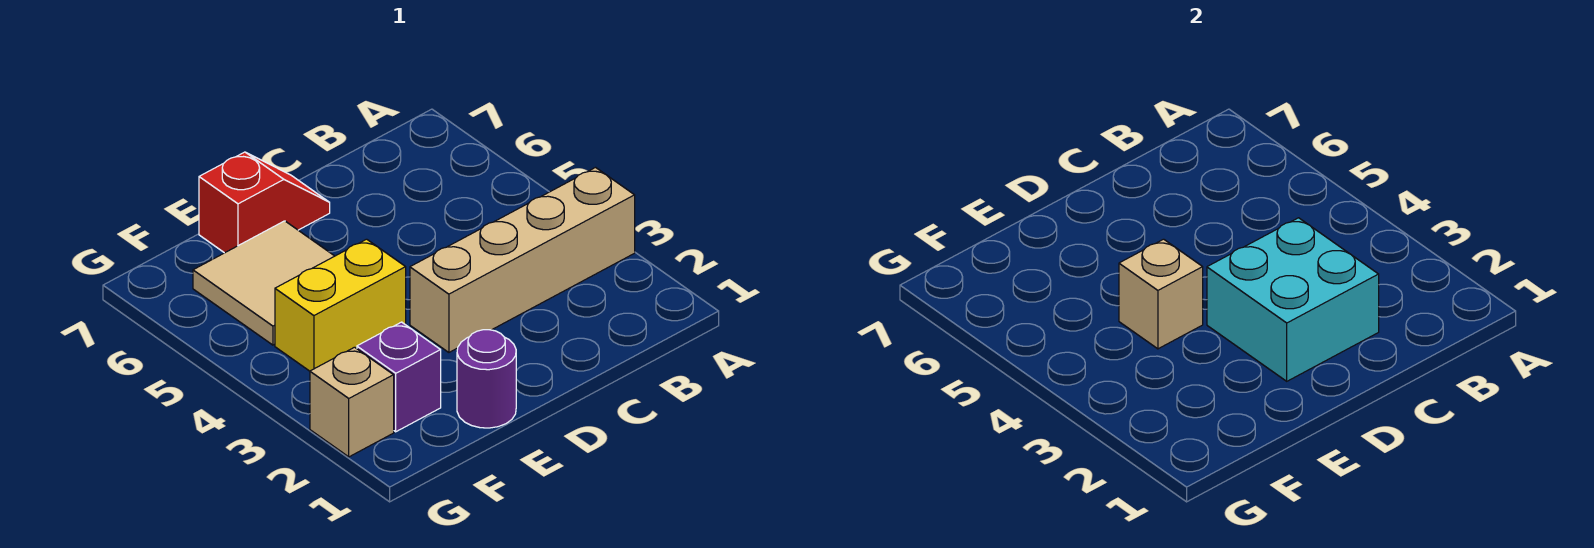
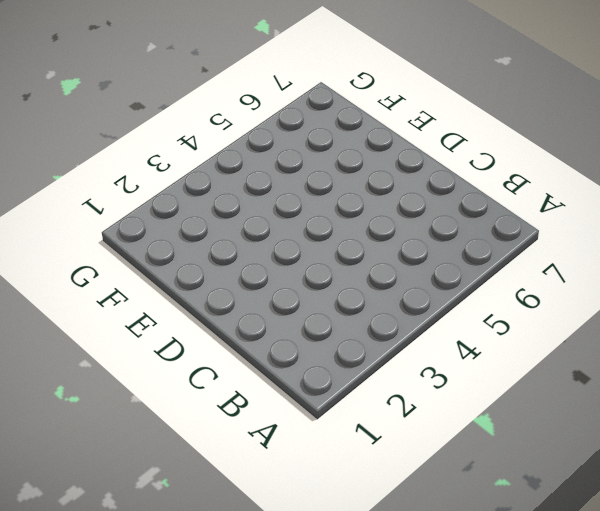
none -> tan brick A3:D3 level 1
none -> red slope D7:E7 level 1 top E

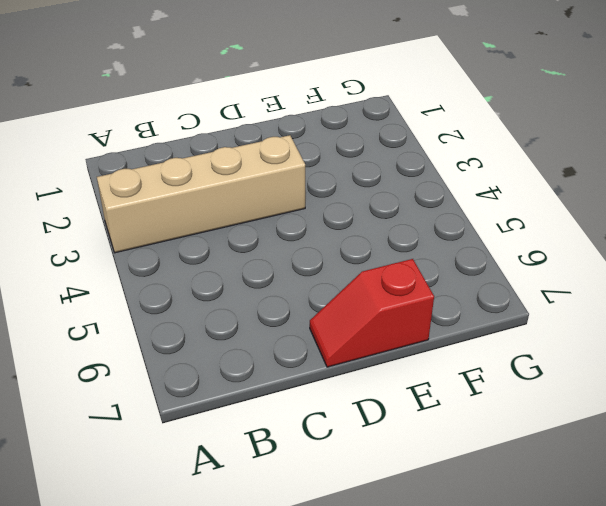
none -> purple round brick E1 level 1
none -> yellow brick E4:F4 level 1

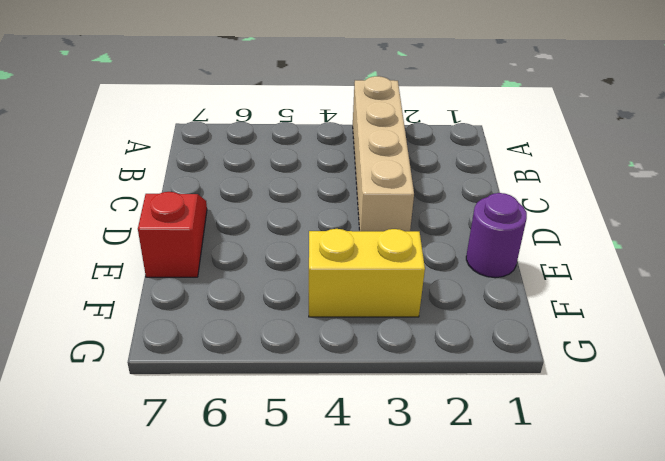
yellow brick F3:F4 level 1 -> yellow brick E4:F4 level 1
none -> tan tile E5:F6 level 1
none -> purple brick F2 level 1

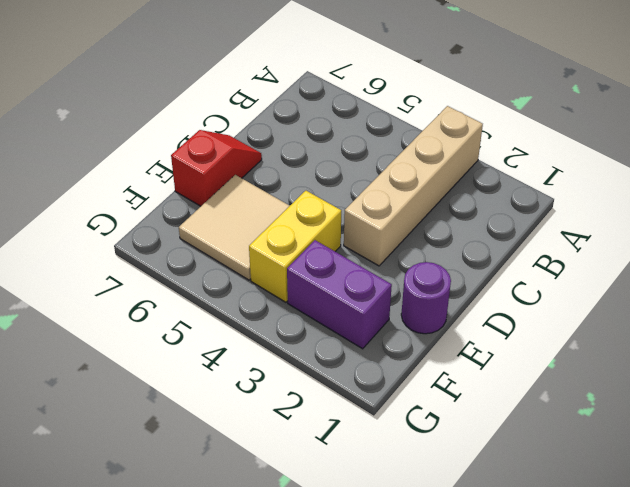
purple brick F2:F3 level 1 -> purple brick F2 level 1
none -> tan brick G2 level 1
none -> cyan brick C2:D3 level 2

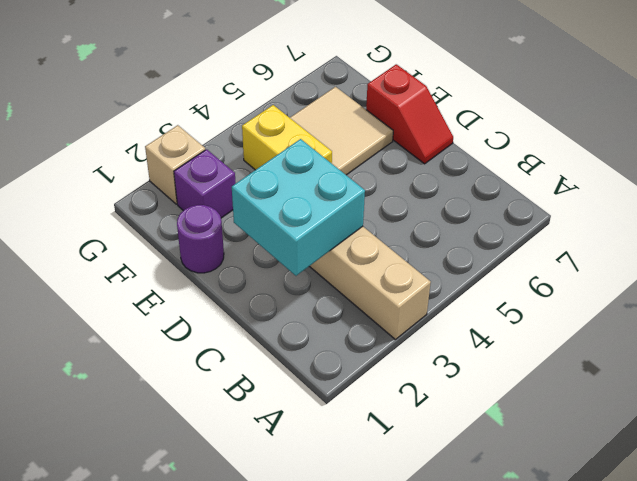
none -> tan brick E4 level 2

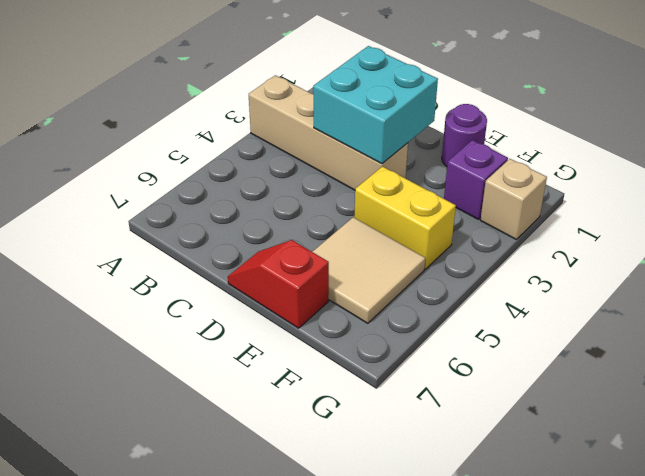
none -> tan brick E4 level 2

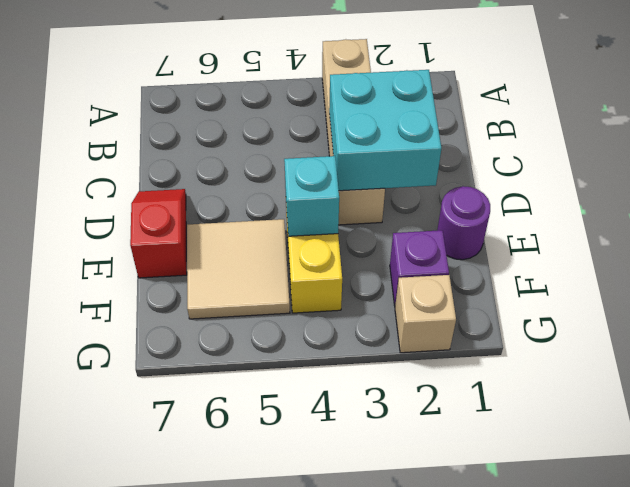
cyan brick E4 level 2 -> tan brick E4 level 2

